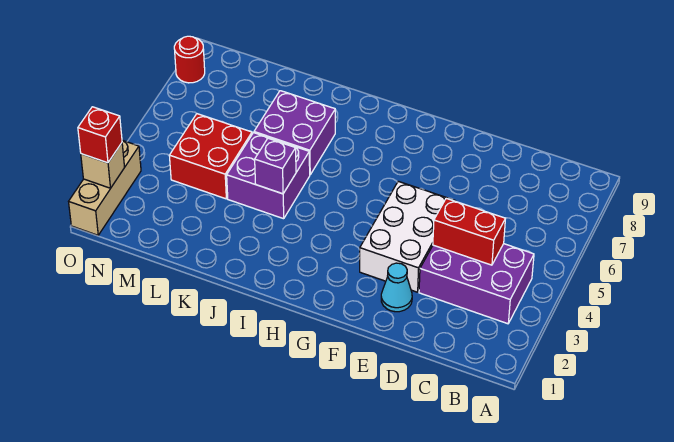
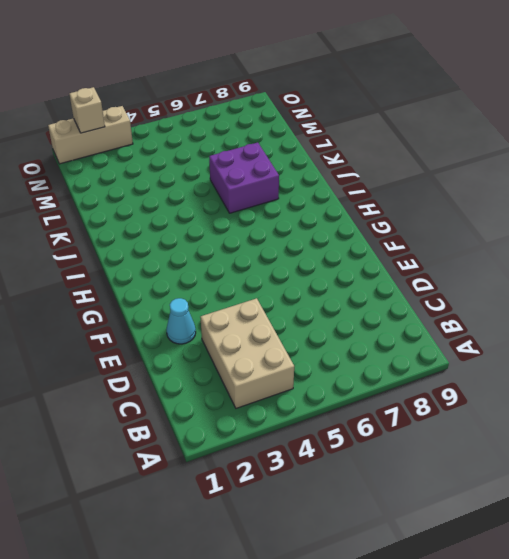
tan brick B3:D4 level 1 -> purple brick B3:D4 level 1
none -> white brick E3:F5 level 1
none -> purple brick J4:K5 level 1
none -> red brick L4:M5 level 1

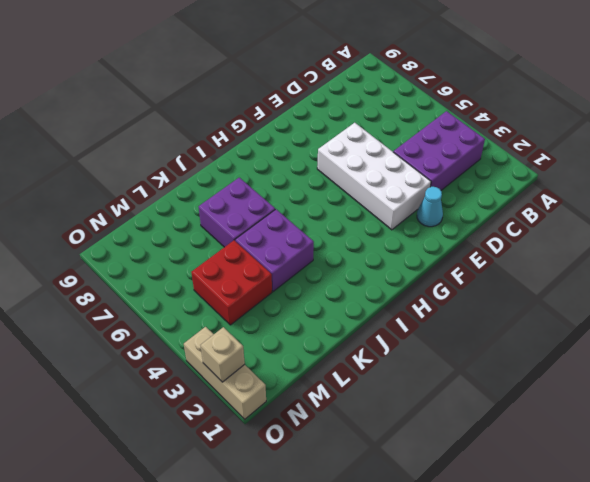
white brick E3:F6 level 1 -> white brick E3:F5 level 1
none -> red round brick O8 level 1
none -> red brick C4:D4 level 2
none -> purple brick J4 level 2

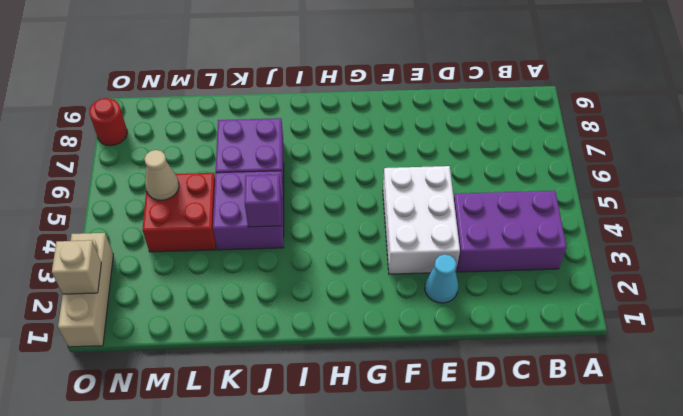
tan cone M5 level 2 -> none
none -> red brick C4:D4 level 2
none -> red brick O2 level 3

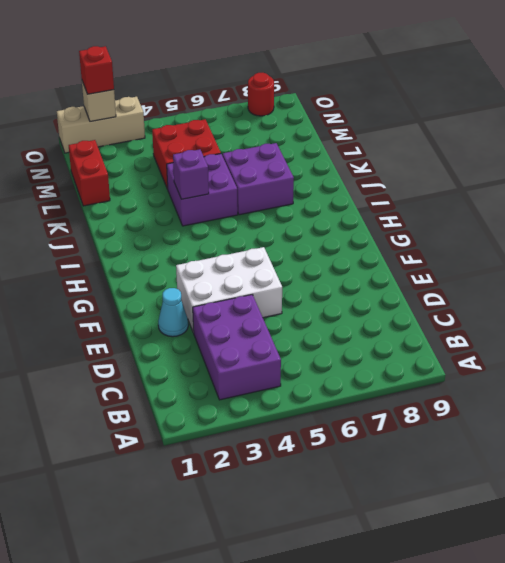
red brick L1:M1 level 1 -> red brick C4:D4 level 2

